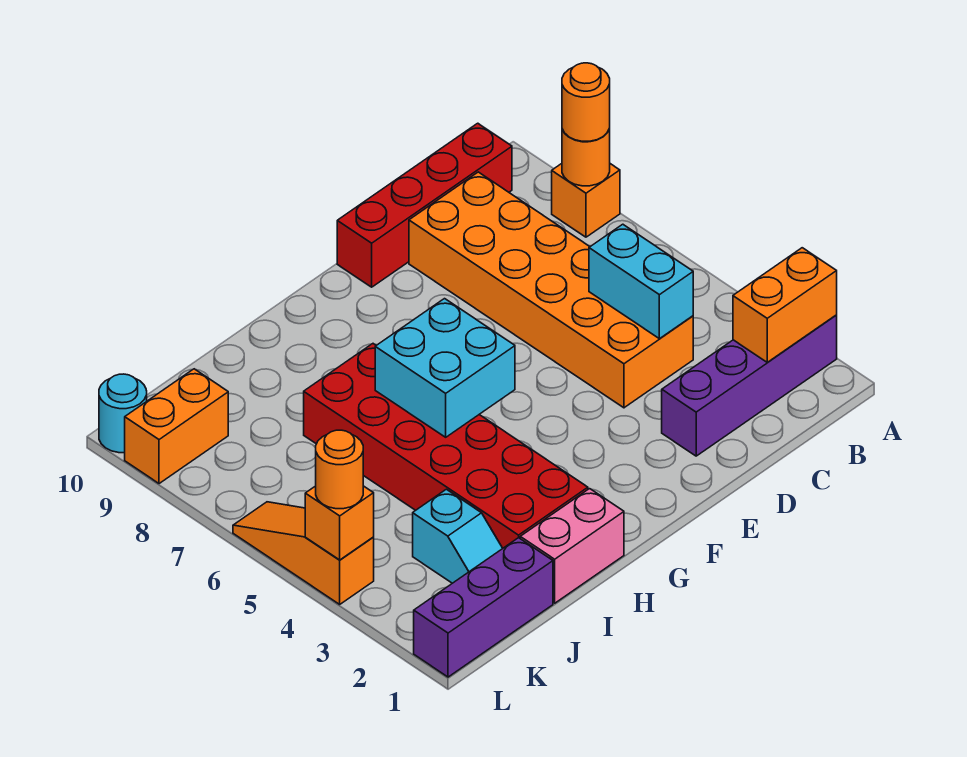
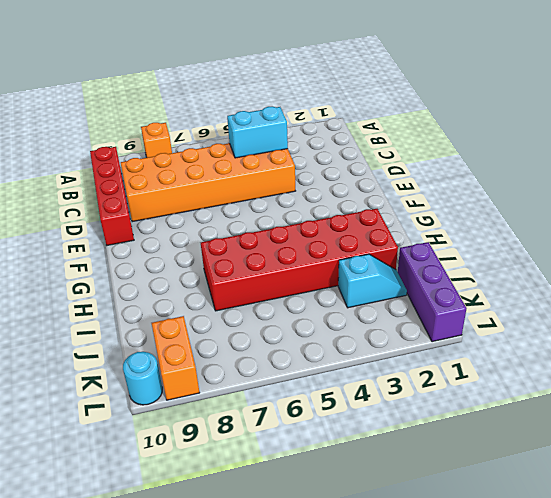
none -> purple brick A2:D2 level 1
none -> pink brick H1:I1 level 1
none -> orange slope L4:L6 level 1 top 4

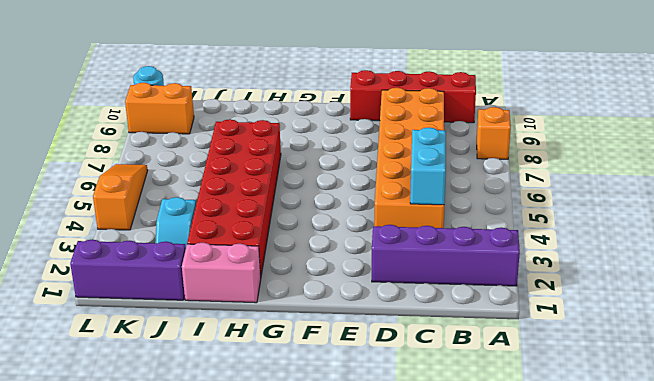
none -> orange brick A2:B2 level 2
none -> orange round brick A8 level 2
none -> cyan brick G5:H6 level 2

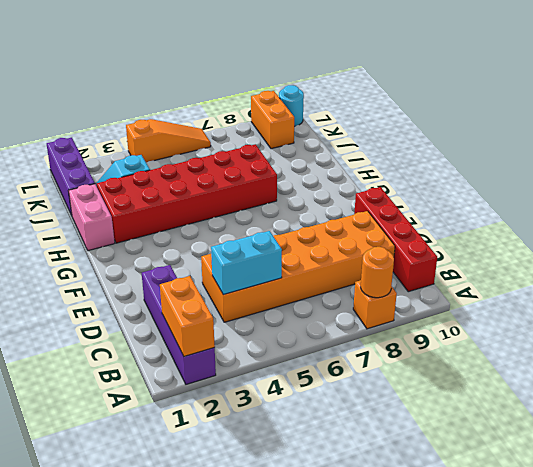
none -> cyan brick G5:H6 level 2
none -> orange brick L4 level 2
none -> orange round brick A8 level 3

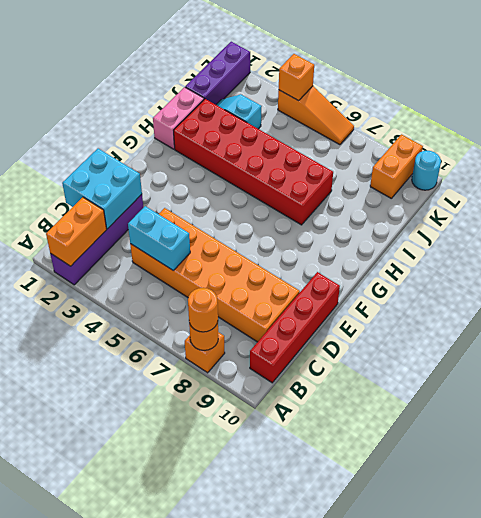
cyan brick C1:D2 level 2 -> cyan brick G5:H6 level 2
none -> orange round brick L4 level 3

